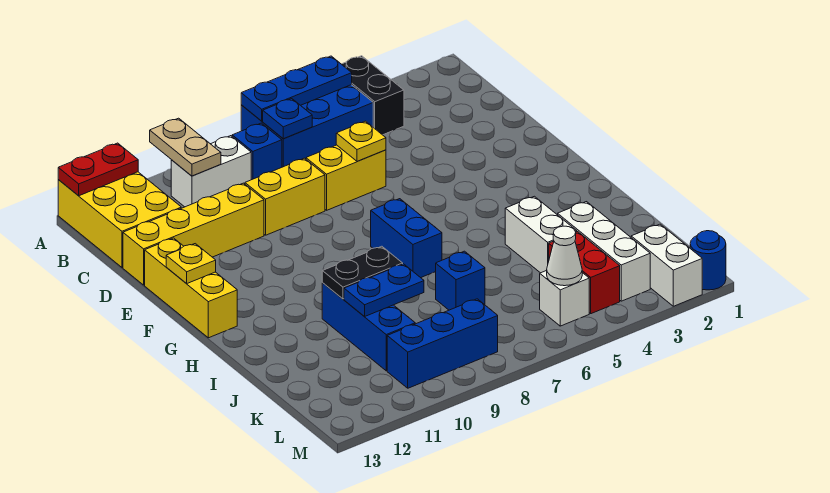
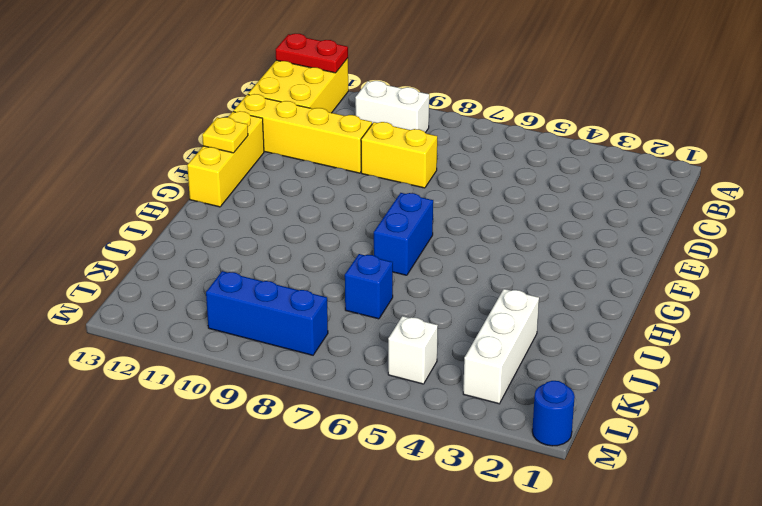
none -> black brick A4:B4 level 1
none -> blue brick A5:B7 level 1
none -> blue brick B8 level 1

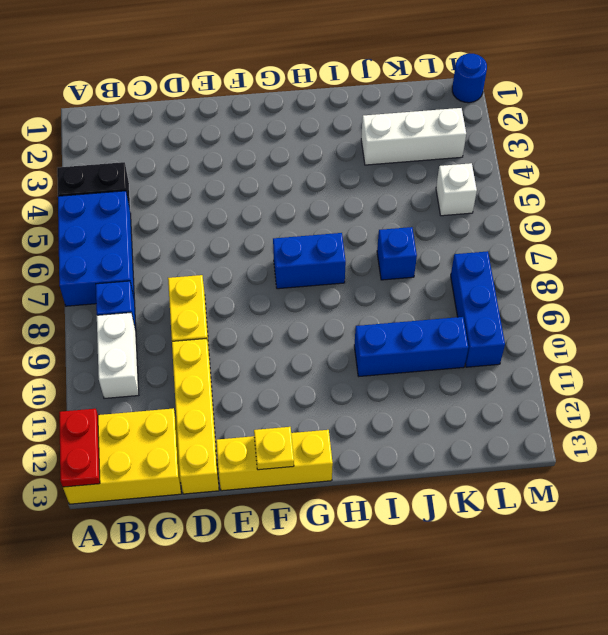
none -> yellow brick D6:D7 level 1
none -> white brick I4:J4 level 1
none -> red brick K4:L4 level 1

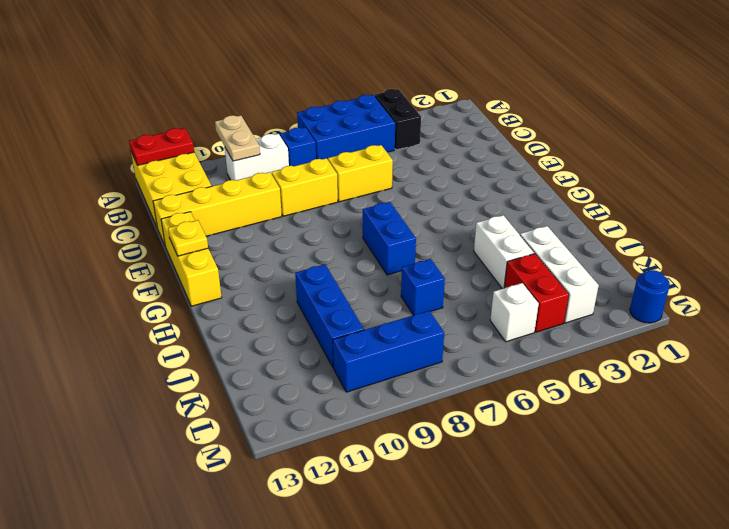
none -> white brick L2:M2 level 1
none -> blue plate A5:A7 level 2
none -> blue plate B7 level 2

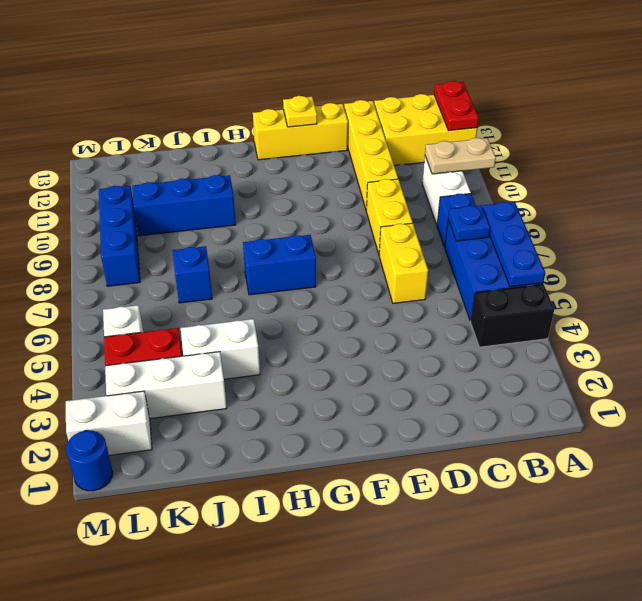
none -> yellow plate D6 level 2
none -> black plate I9:I10 level 2
none -> blue plate J9:J10 level 2

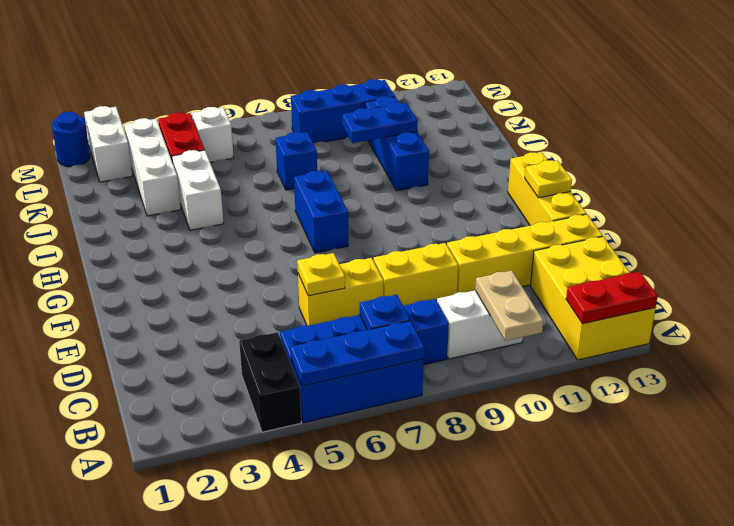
none -> black plate I9:I10 level 2
none -> white cone L5 level 2

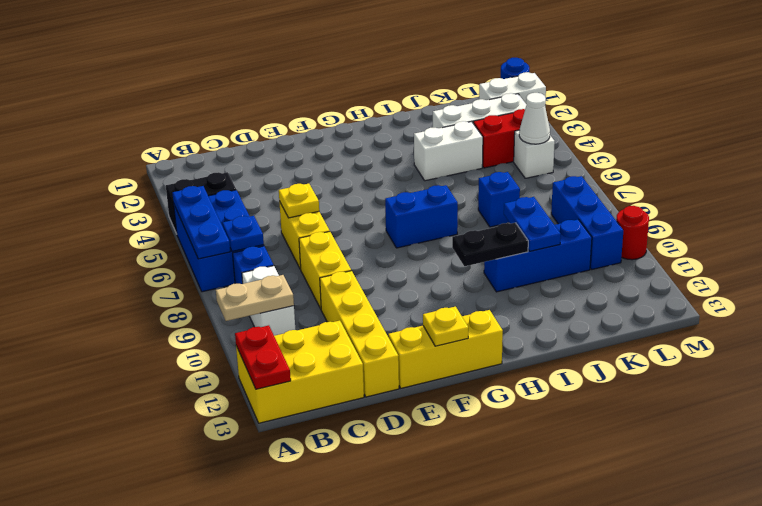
black plate H10:I10 level 2 -> black plate I9:I10 level 2
red round brick M10 level 1 -> none

